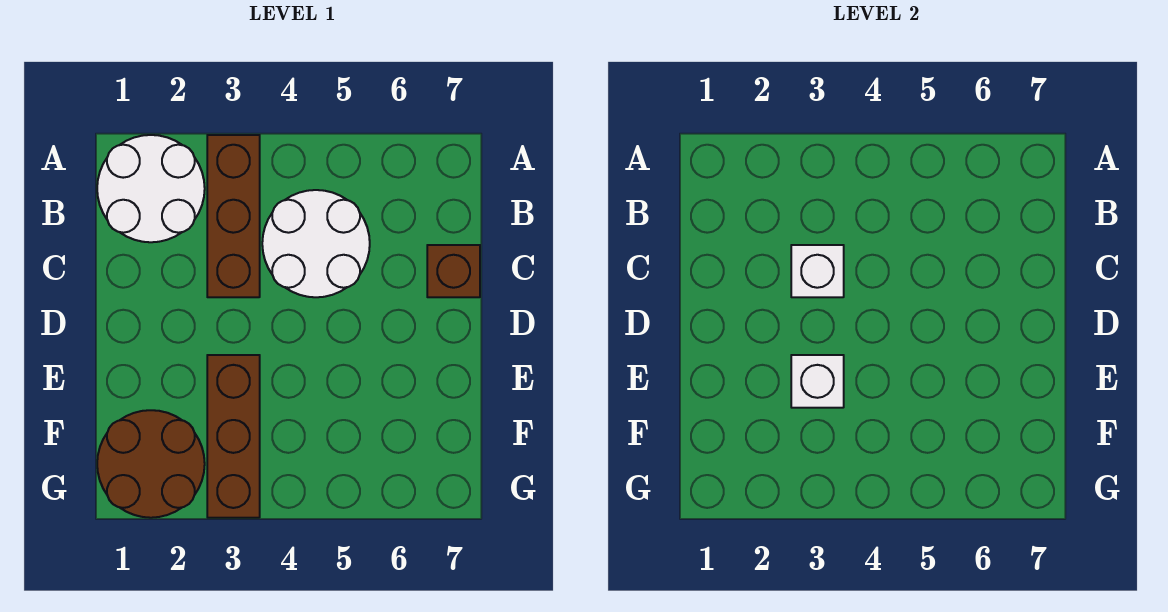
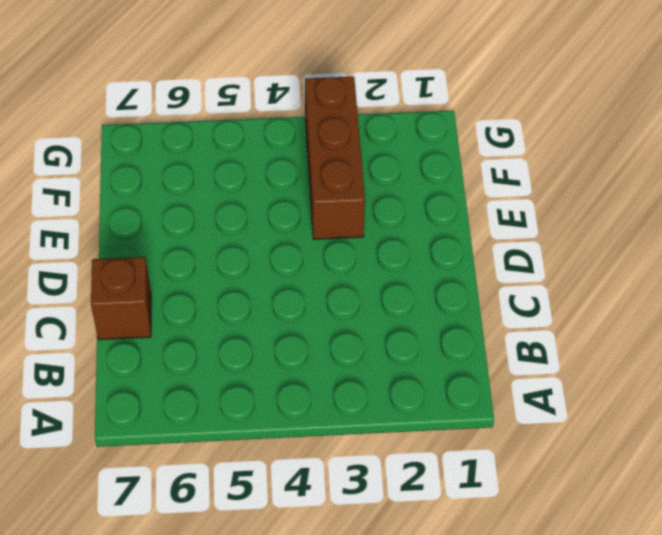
none -> white round brick A1:B2 level 1
none -> brown brick A3:C3 level 1

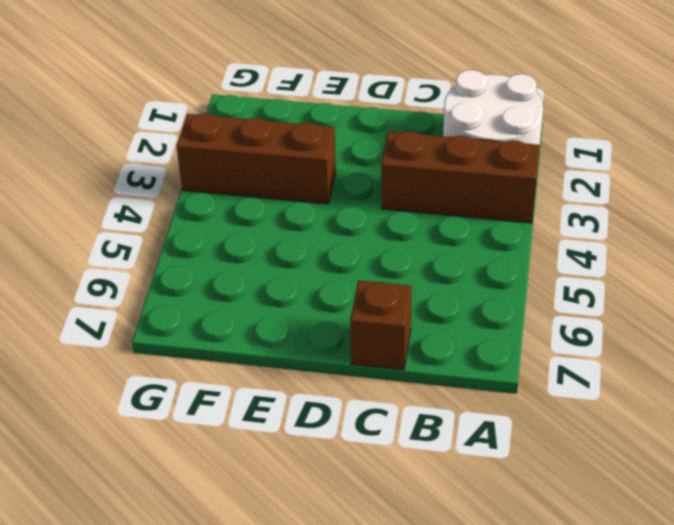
none -> white round brick B4:C5 level 1
none -> brown round brick F1:G2 level 1

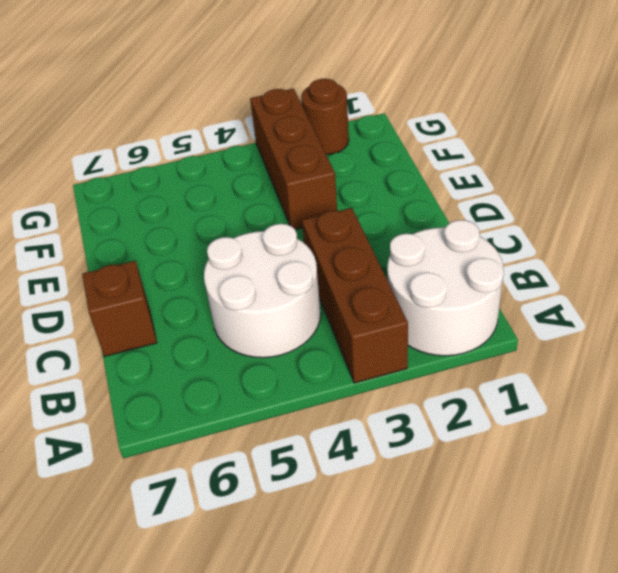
brown round brick G2 level 1 -> brown round brick F1:G2 level 1
none -> white brick C3 level 2
none -> white brick E3 level 2

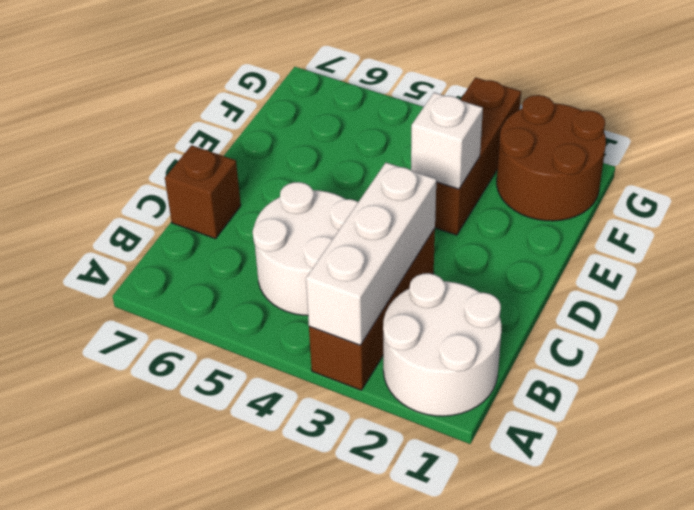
white brick A3:C3 level 2 -> white brick C3 level 2

